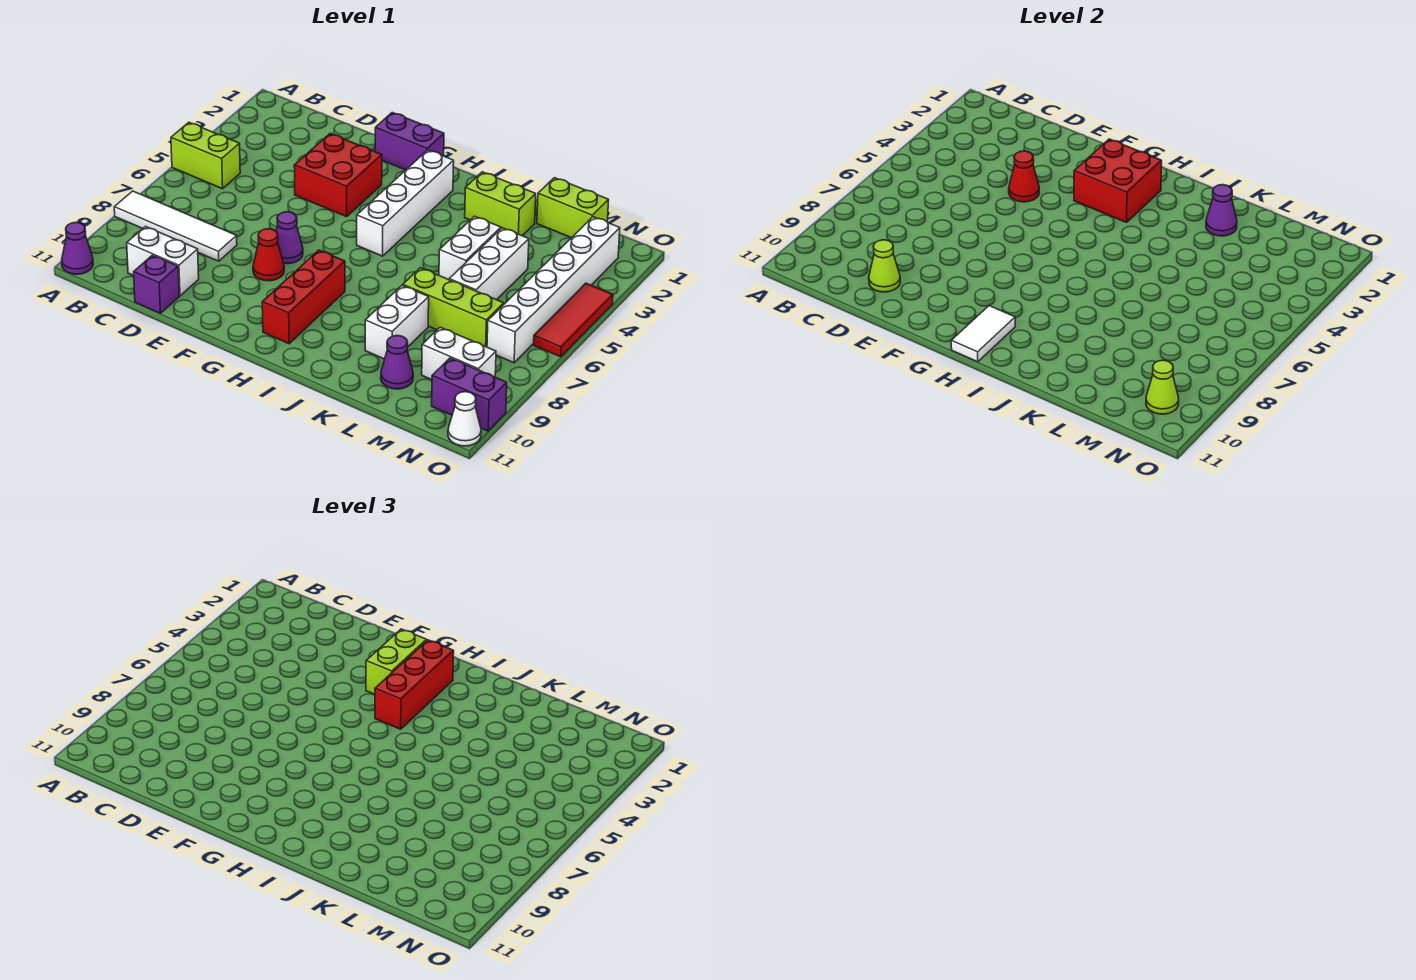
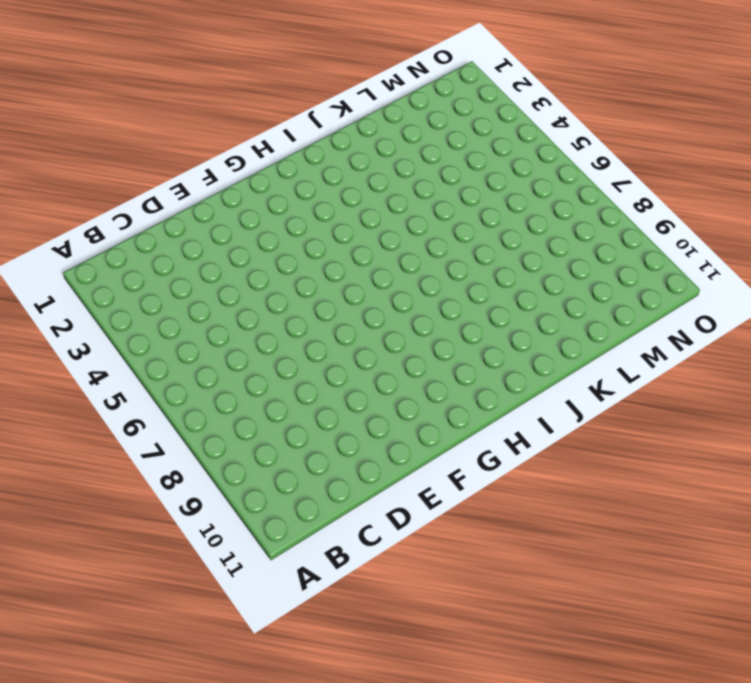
none -> lime brick A5:B5 level 1
none -> white tile A8:D8 level 1
none -> purple cone A11 level 1
none -> white brick C10:D10 level 1

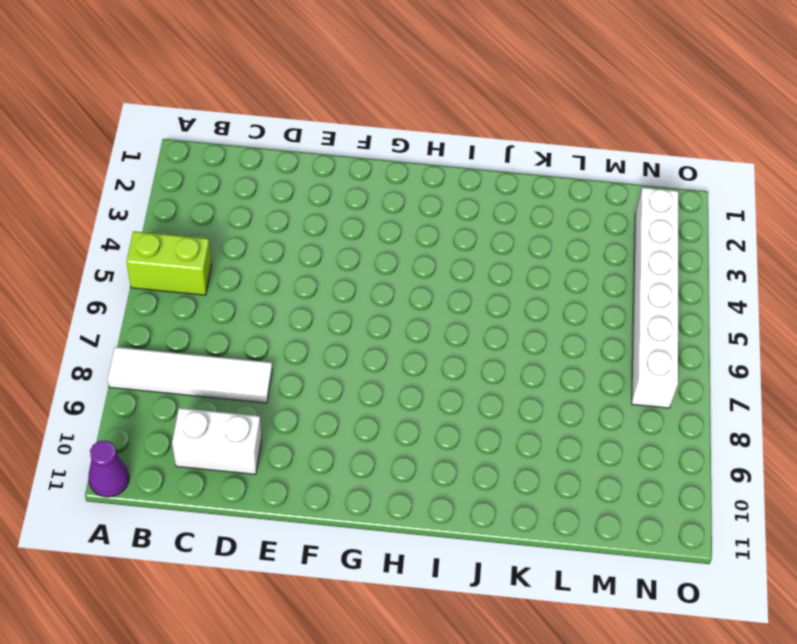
none -> purple brick D11 level 1
none -> red brick E3:F4 level 1
none -> purple brick F1:G1 level 1
none -> purple cone F7 level 1

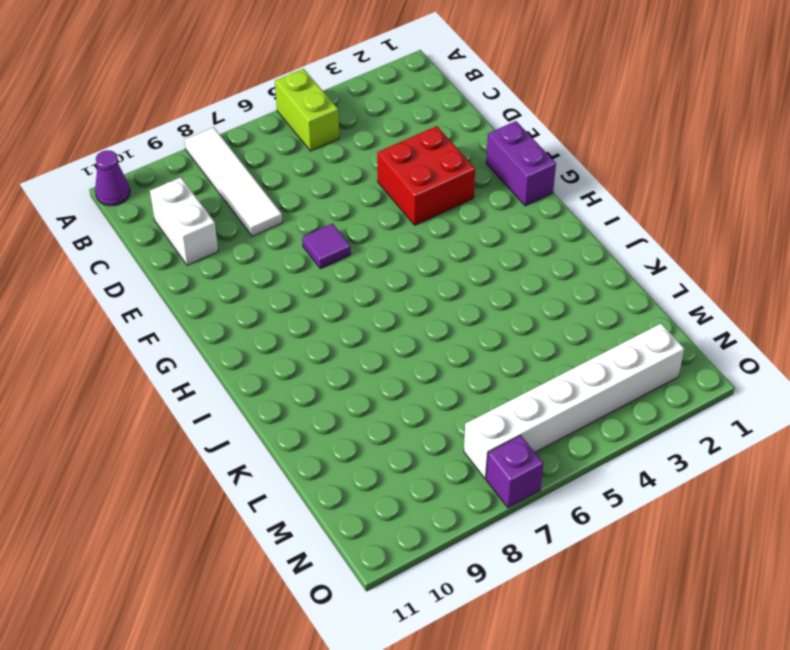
purple tile F7 level 1 -> purple cone F7 level 1
purple brick O7 level 1 -> purple brick D11 level 1
none -> red cone F8 level 1
none -> white brick H2:H5 level 1
none -> red brick H8:H10 level 1
none -> lime brick J2:K2 level 1

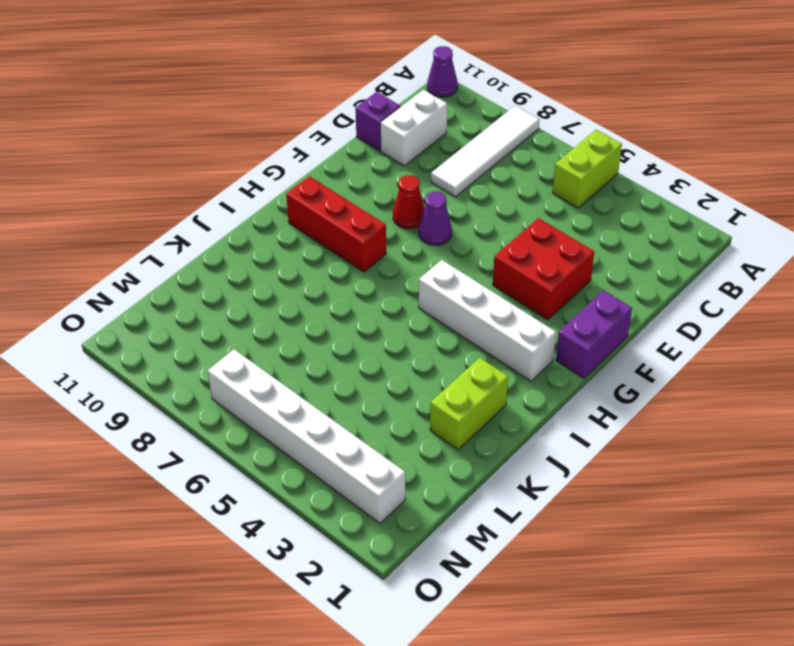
none -> white brick K4:K5 level 1
none -> lime brick K7:M7 level 1
none -> white brick K8:K9 level 1
none -> lime brick L1:M1 level 1

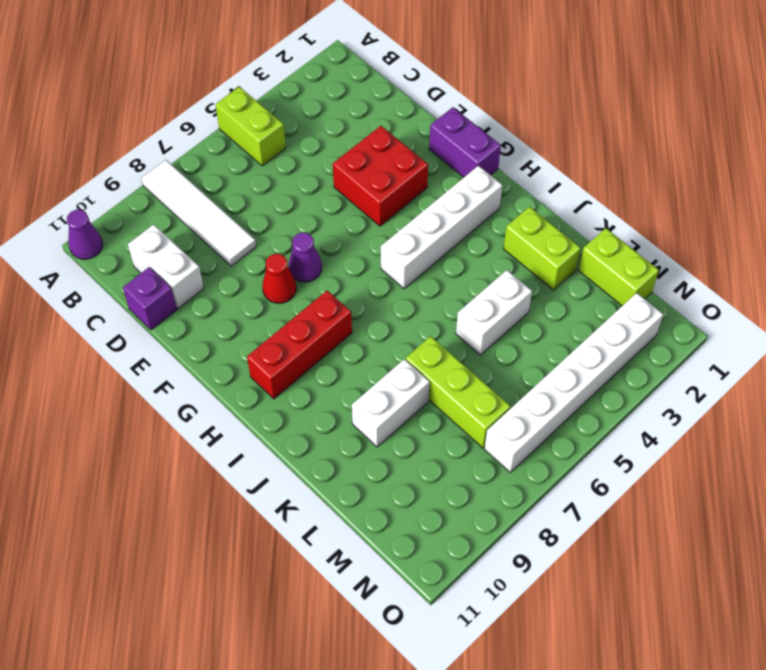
none -> white brick L4:L6 level 1
none -> purple cone L10 level 1
none -> white brick M9:N9 level 1
none -> purple brick N10:O10 level 1

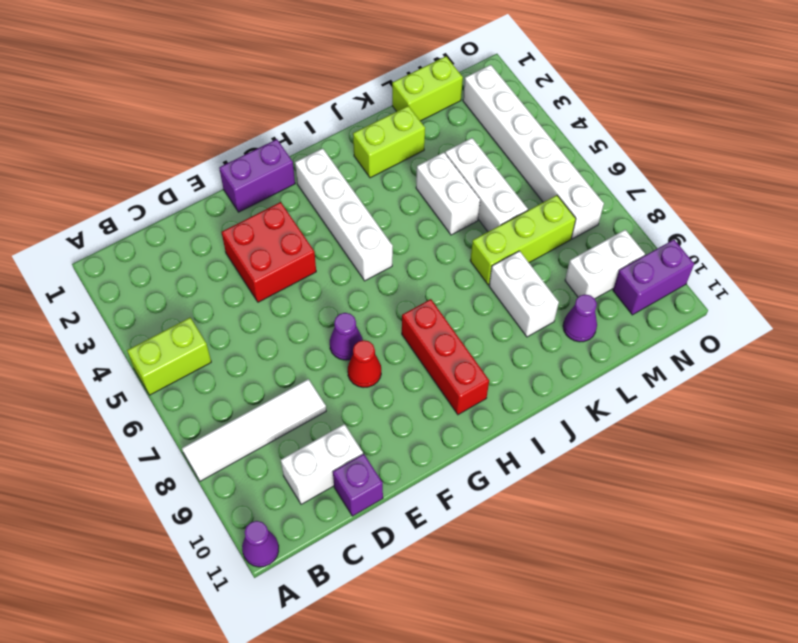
none -> red tile O4:O6 level 1
none -> white cone O11 level 1
none -> lime cone D10 level 2
none -> red cone E4 level 2

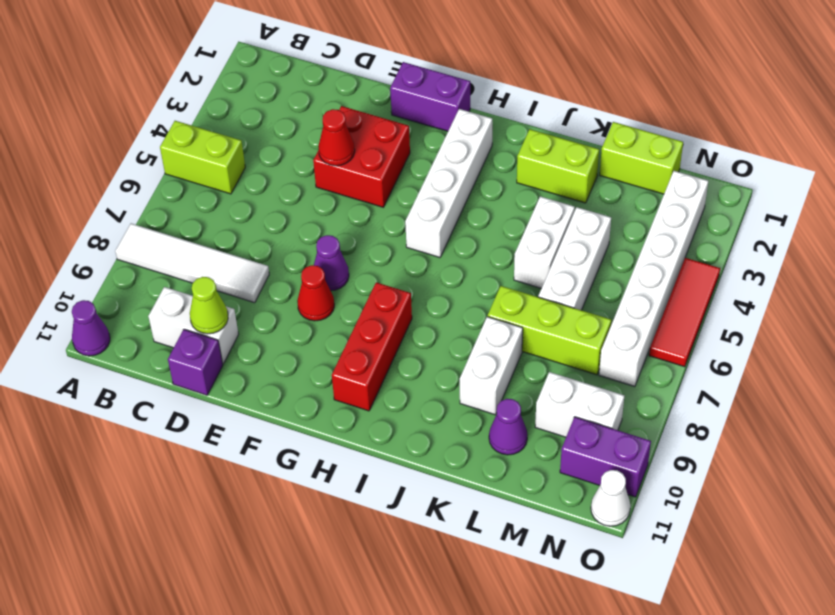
none -> red brick G2:H3 level 2
none -> white tile H10:H11 level 2
none -> purple cone K2 level 2
none -> lime cone N10 level 2

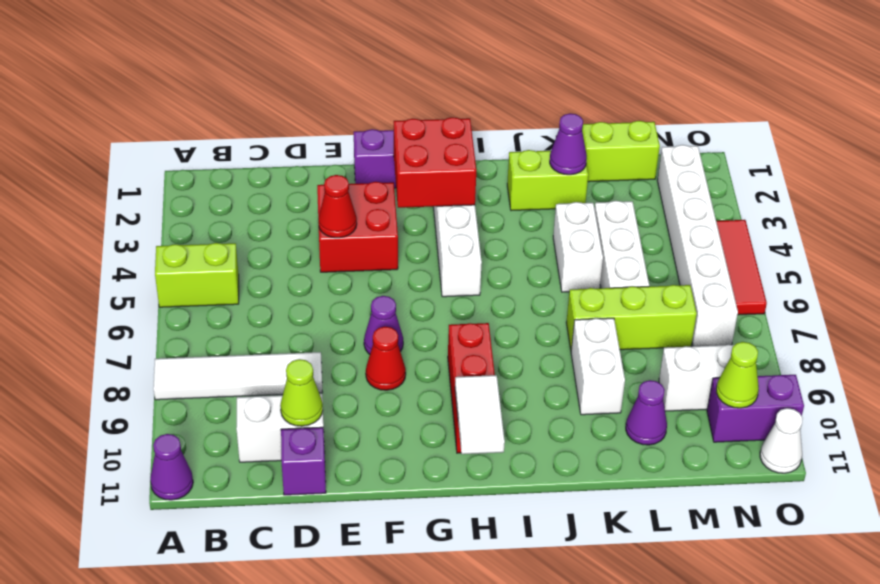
none -> lime brick G2:G3 level 3
none -> red brick H2:H4 level 3

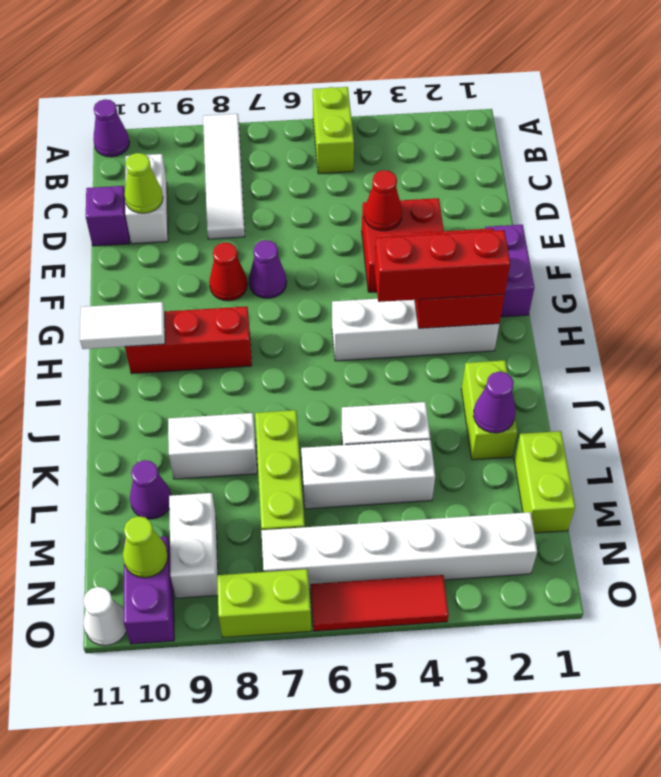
lime brick O7:O8 level 1 -> lime brick G2:G3 level 3

